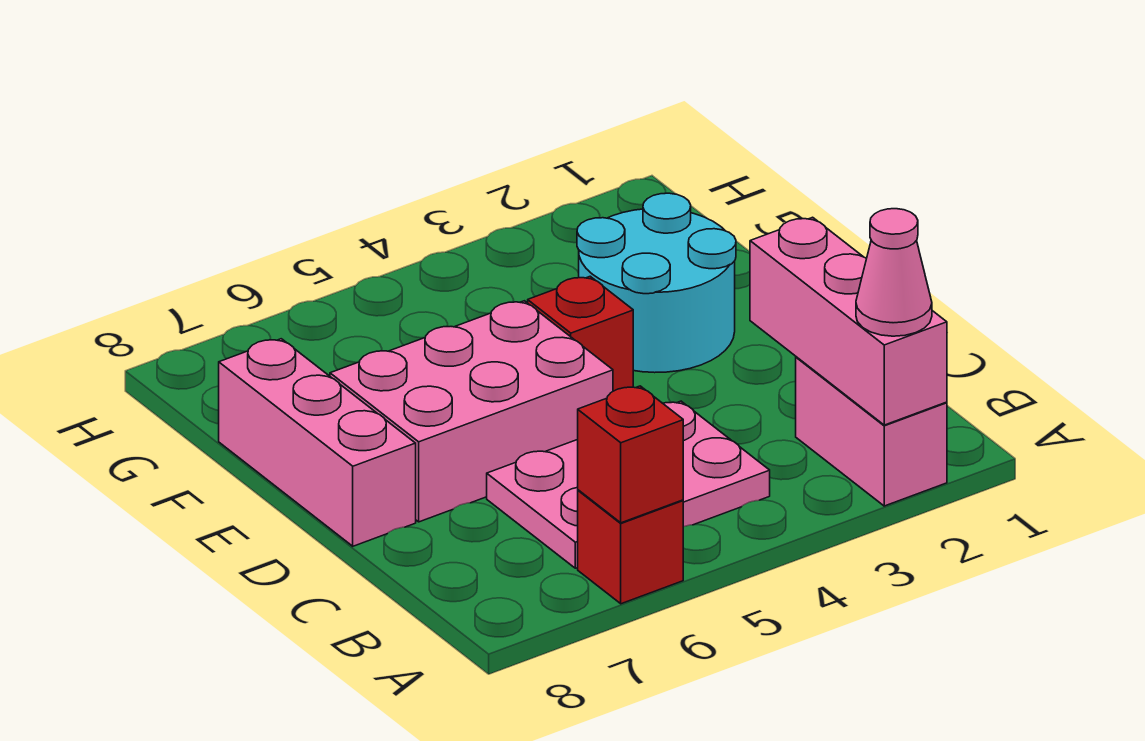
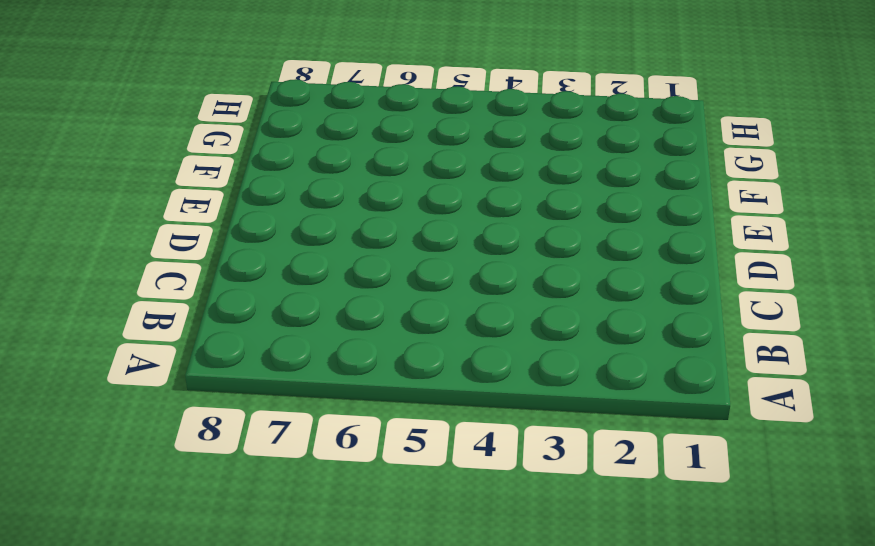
none -> pink brick A2:B2 level 1
none -> red brick A6 level 1

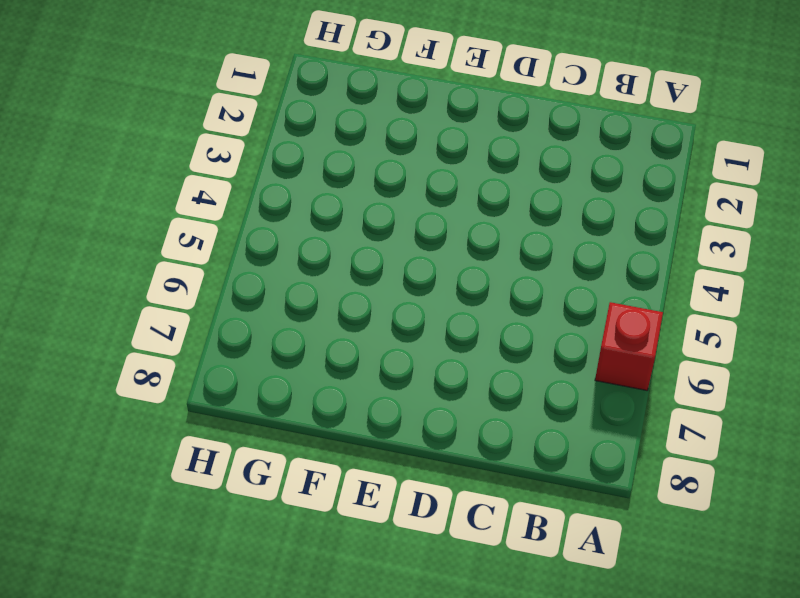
none -> pink brick A2:B2 level 1
none -> pink plate B4:C6 level 1

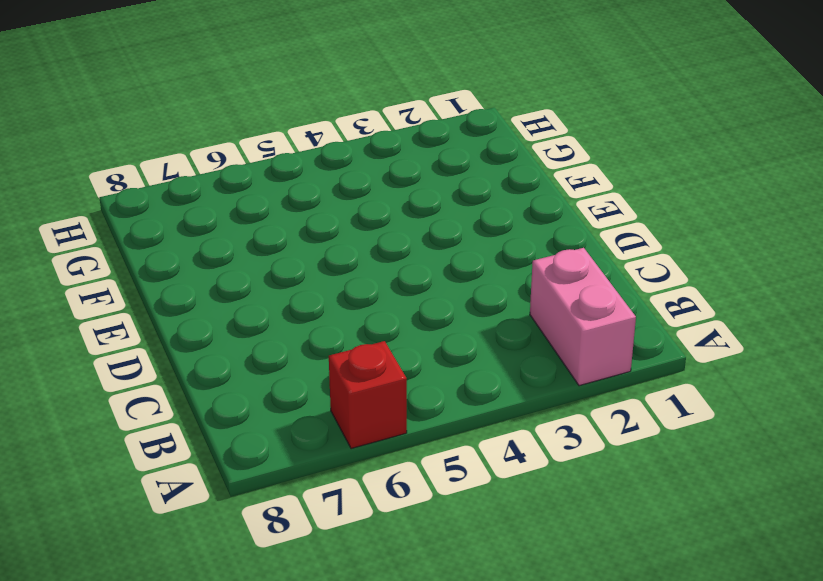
none -> pink plate B4:C6 level 1
none -> pink brick D5:E7 level 1

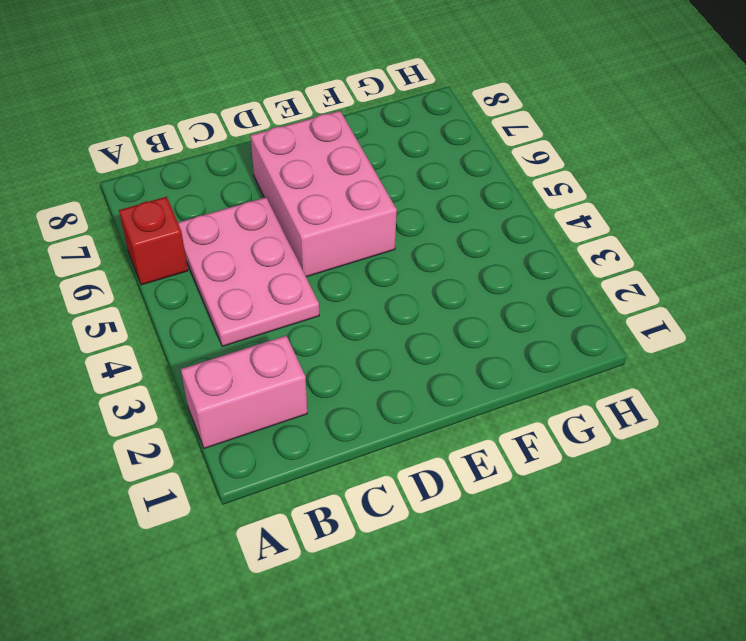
none -> pink brick D8:F8 level 1
none -> cyan round brick E2:F3 level 1

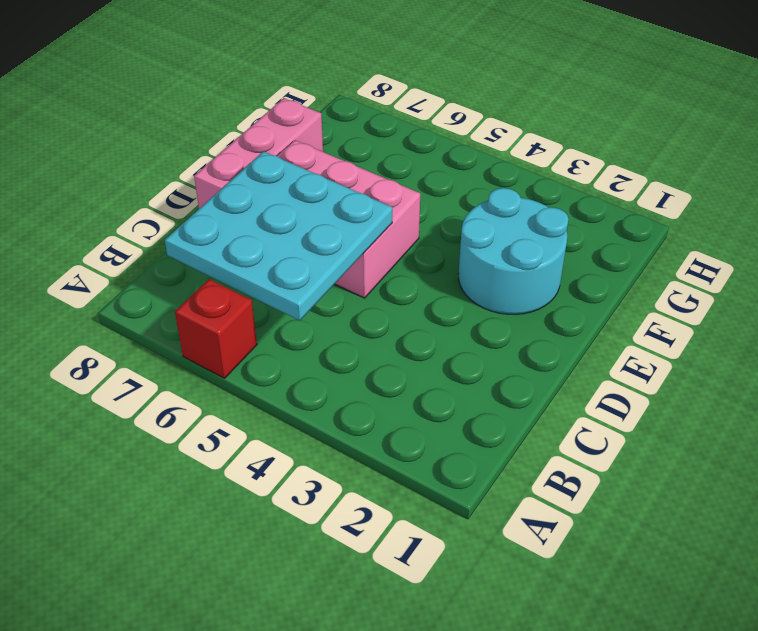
cyan plate B5:D7 level 2 -> none
none -> pink brick A2:B2 level 1
none -> pink plate B4:C6 level 1

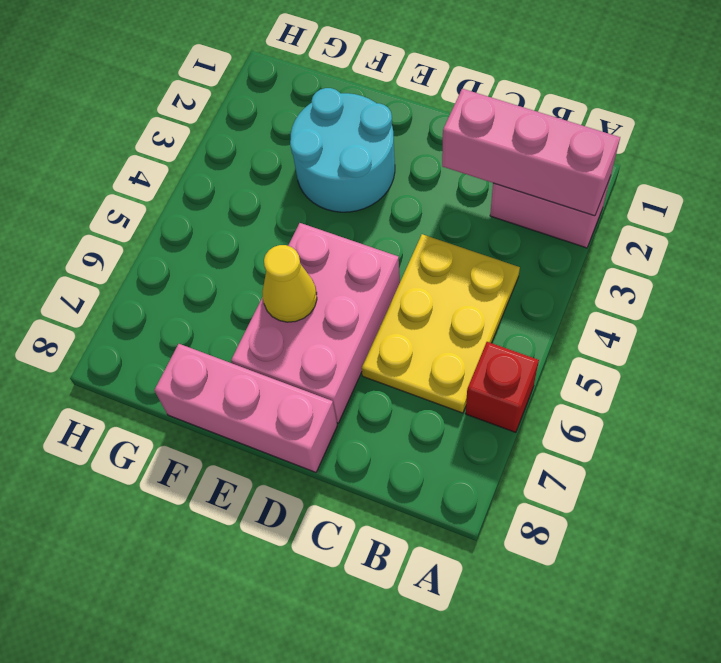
yellow plate B4:C6 level 1 -> pink plate B4:C6 level 1
yellow cone E6 level 2 -> none
none -> red brick E4 level 1
none -> red brick A6 level 2

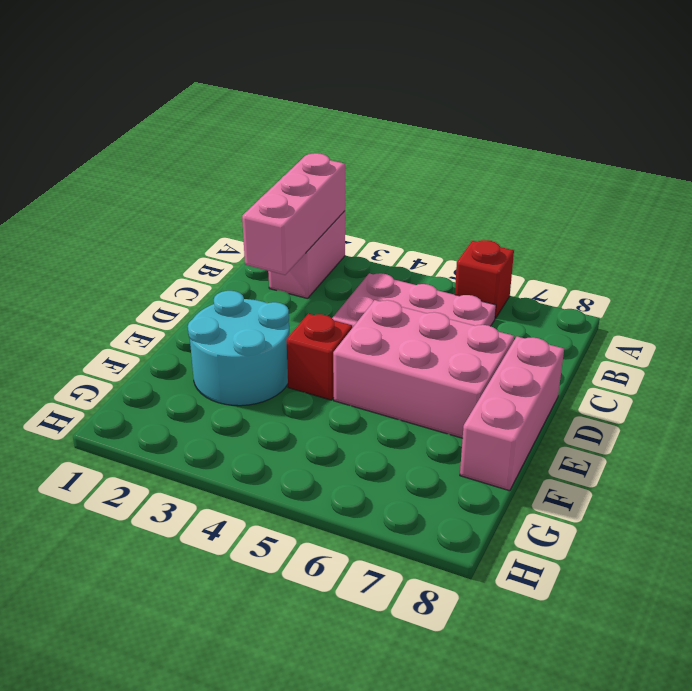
none -> red brick A6 level 2
none -> pink cone A2 level 3

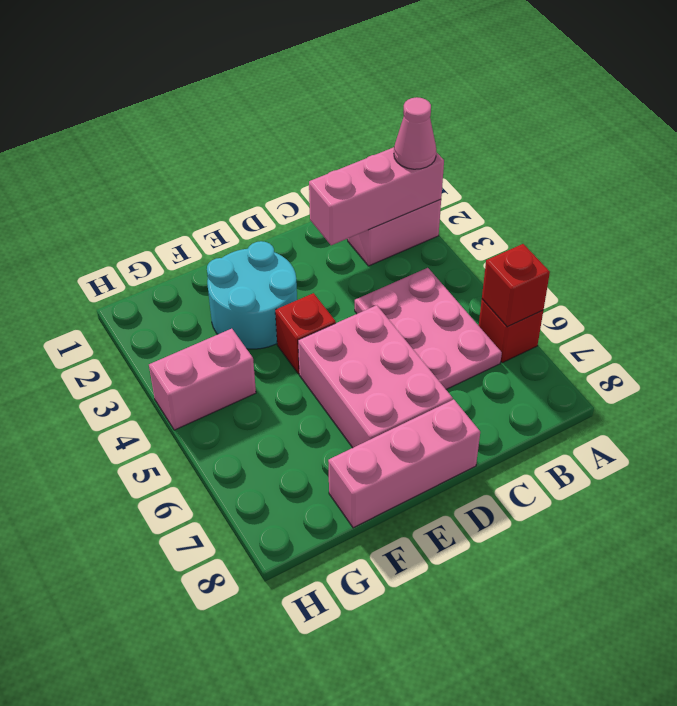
pink brick G4:H4 level 1 -> none

